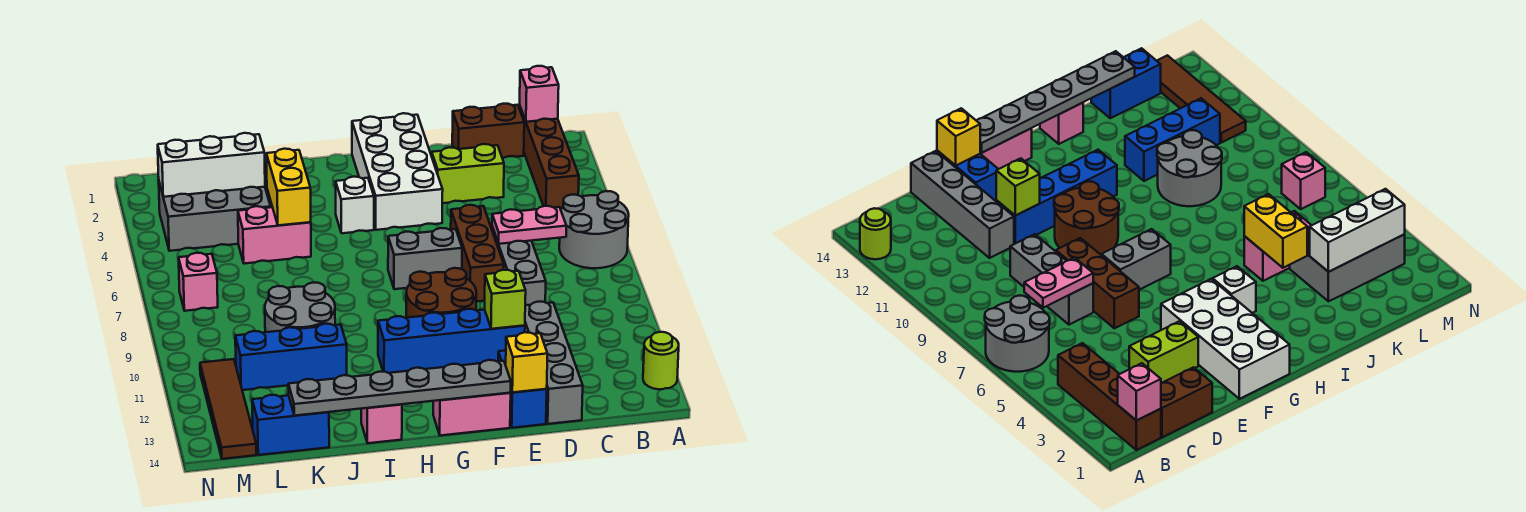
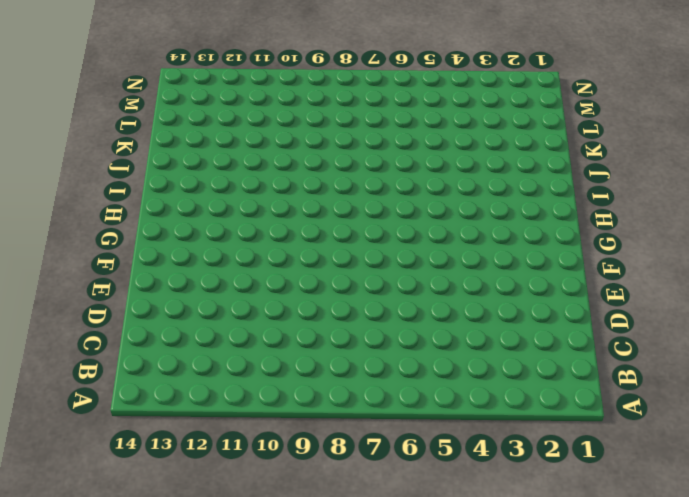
none -> grey round brick A6:B7 level 1
none -> lime round brick A13 level 1
none -> brown brick B1:B4 level 1
none -> brown brick C1:D1 level 1

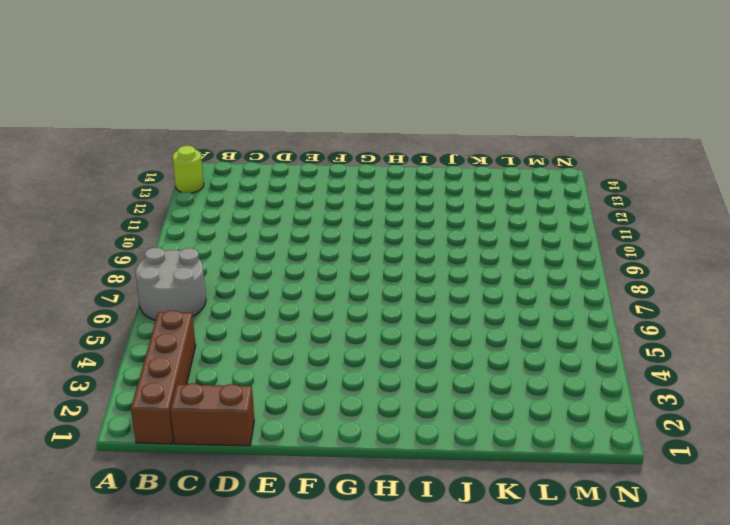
none -> lime brick D3:E3 level 1
none -> grey brick D7:D9 level 1
none -> grey brick D11:D14 level 1
none -> brown brick E6:E8 level 1

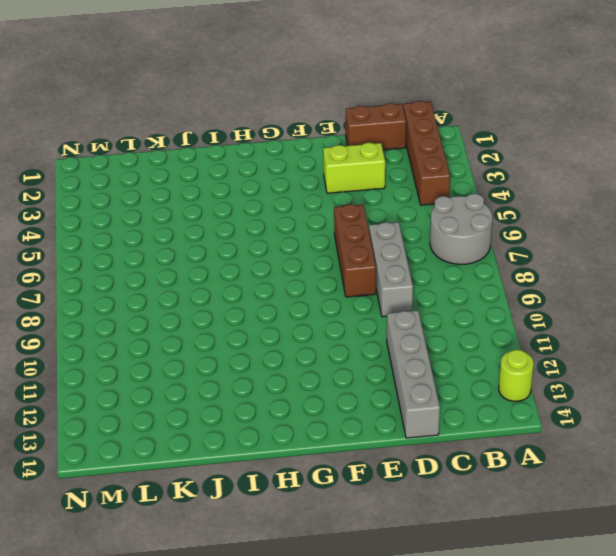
none -> blue brick E11:H11 level 1
none -> blue brick E13:E14 level 1
none -> white brick F1:G4 level 1
none -> grey brick F7:G7 level 1

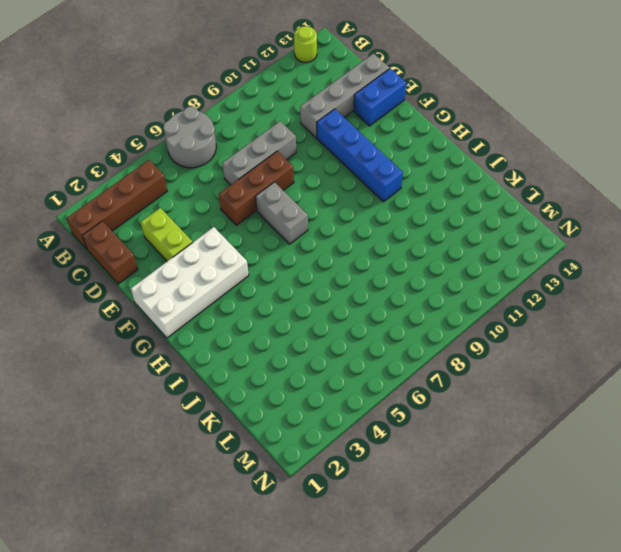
none -> brown round brick F9:G10 level 1
none -> pink brick F14:G14 level 1
none -> white brick H4 level 1
none -> pink brick I14 level 1

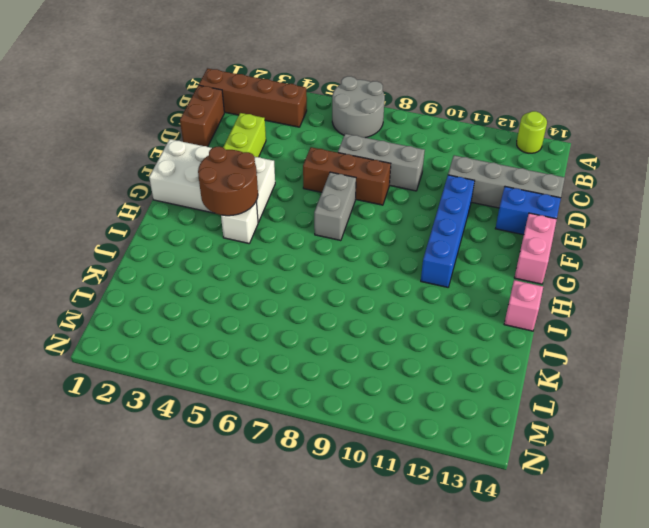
brown round brick G3:H4 level 2 -> brown round brick F9:G10 level 1
none -> pink brick J5:K5 level 1
none -> grey round brick J9:K10 level 1
none -> blue brick J11:L11 level 1
none -> grey brick K3:M4 level 1

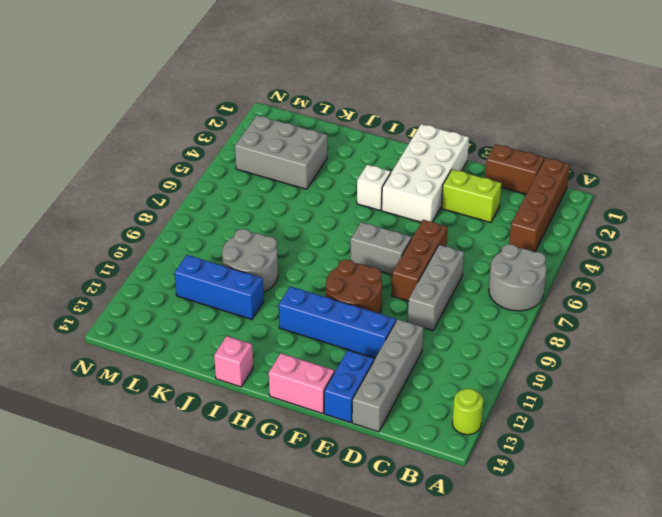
none -> pink brick J5:K5 level 1
none -> blue brick K14:L14 level 1
none -> pink brick M7 level 1
none -> brown tile M11:M14 level 1

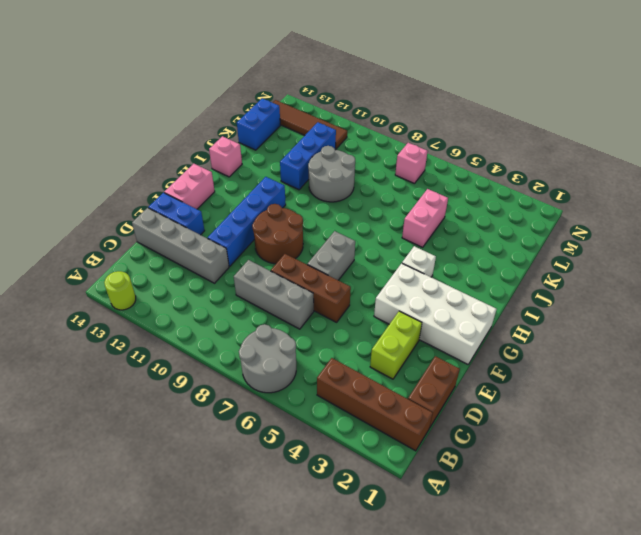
none -> grey brick K3:M4 level 1
none -> pink brick B1 level 2
none -> pink plate C7:D7 level 2
none -> lime brick E11 level 2

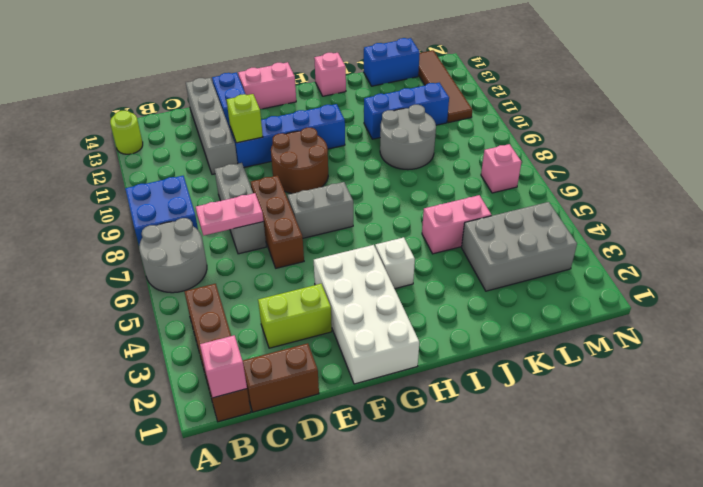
blue brick A8:B9 level 1 -> none
none -> yellow brick E14 level 2
none -> grey plate F14:K14 level 2
none -> yellow brick J4:J5 level 2
none -> white brick K3:M3 level 2

